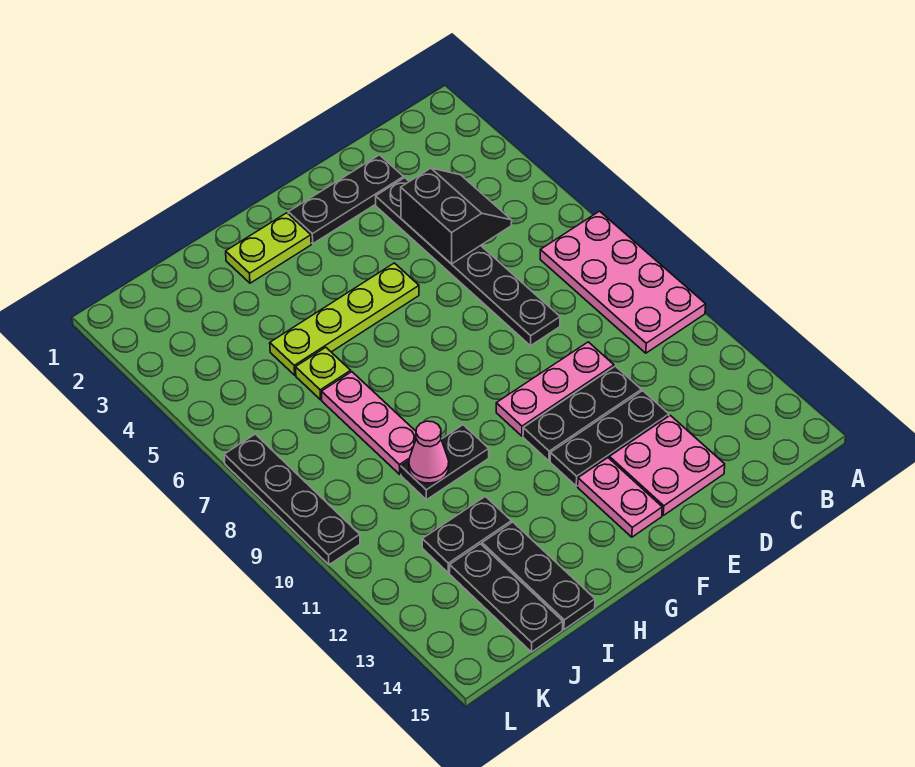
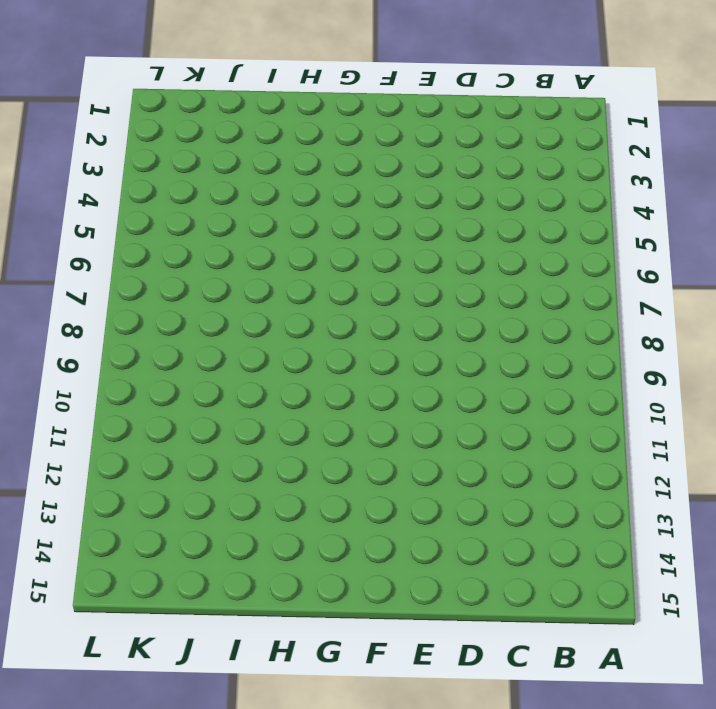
none -> pink plate A7:B10 level 1
none -> black plate D2:F2 level 1
none -> black plate D3:D8 level 1

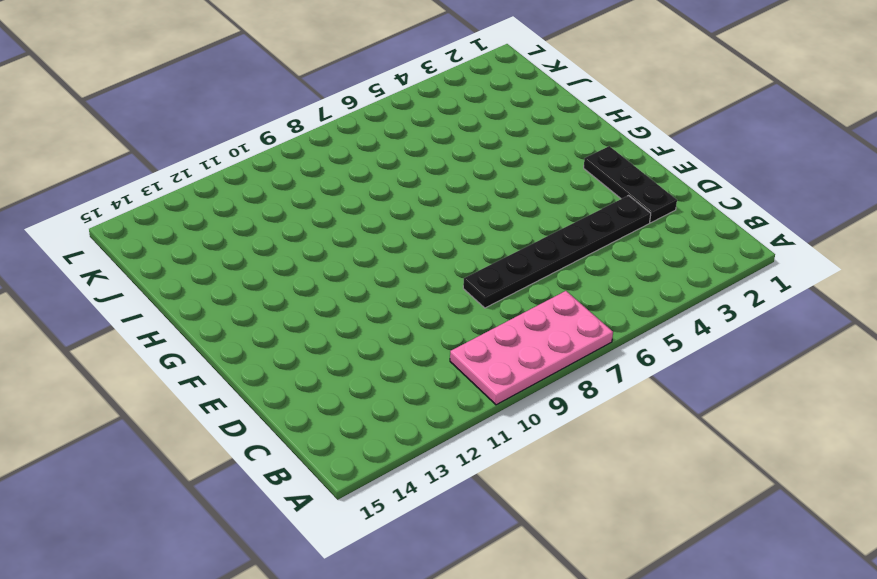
none -> pink plate D10:F10 level 1
none -> black plate D11:F11 level 1
none -> black plate D12:F12 level 1

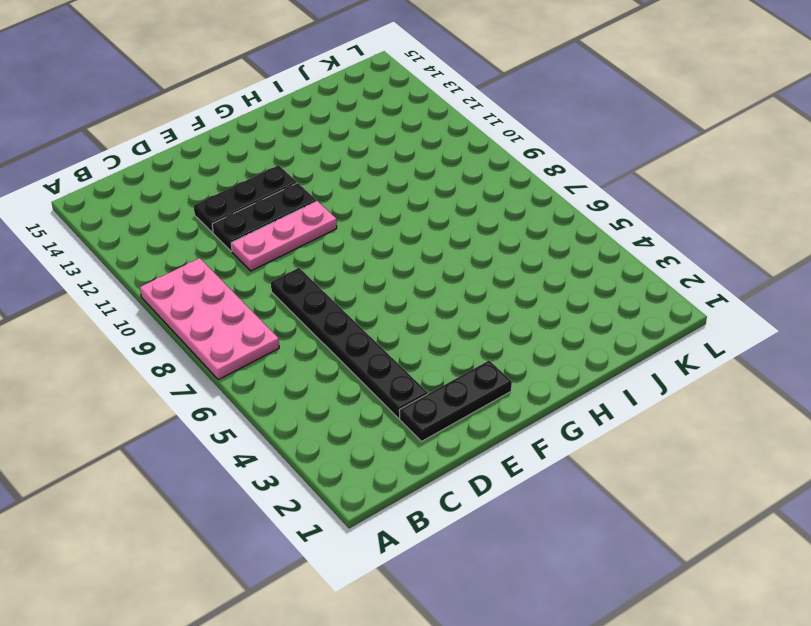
none -> pink plate D13:E14 level 1
none -> lime plate F5:I5 level 1
none -> pink plate F13:F14 level 1

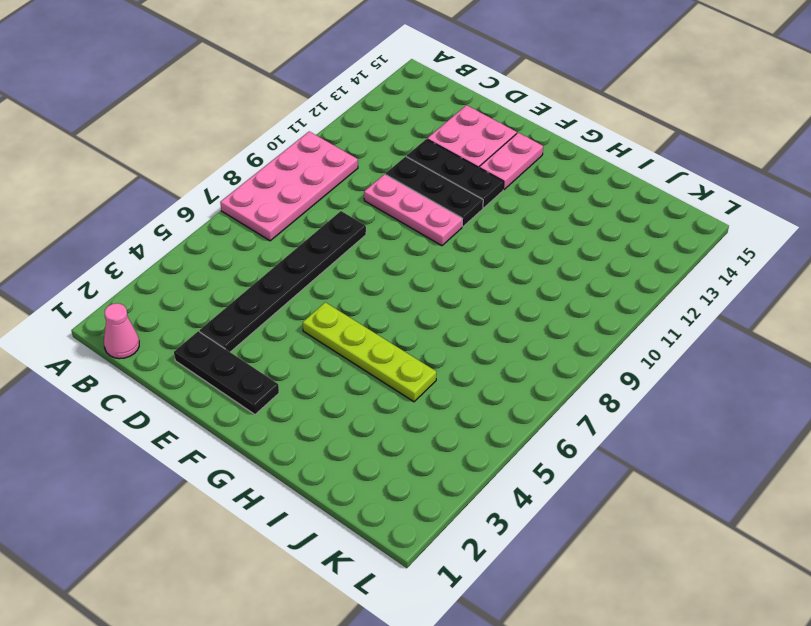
pink cone B1 level 1 -> pink cone I10 level 2
none -> lime plate G2:H2 level 1
none -> black plate H10:I10 level 1
none -> lime plate I6 level 1

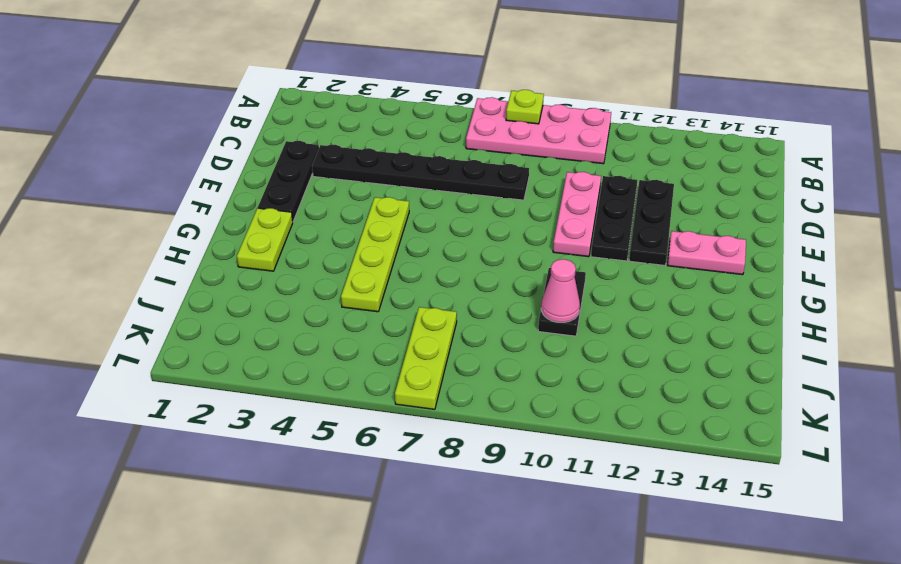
lime plate A8 level 2 -> lime plate I6 level 1
lime plate J7:L7 level 1 -> black plate L7:L10 level 1
none -> pink plate D13:E14 level 1
none -> pink plate I7:I9 level 1
none -> black plate I12:J12 level 1

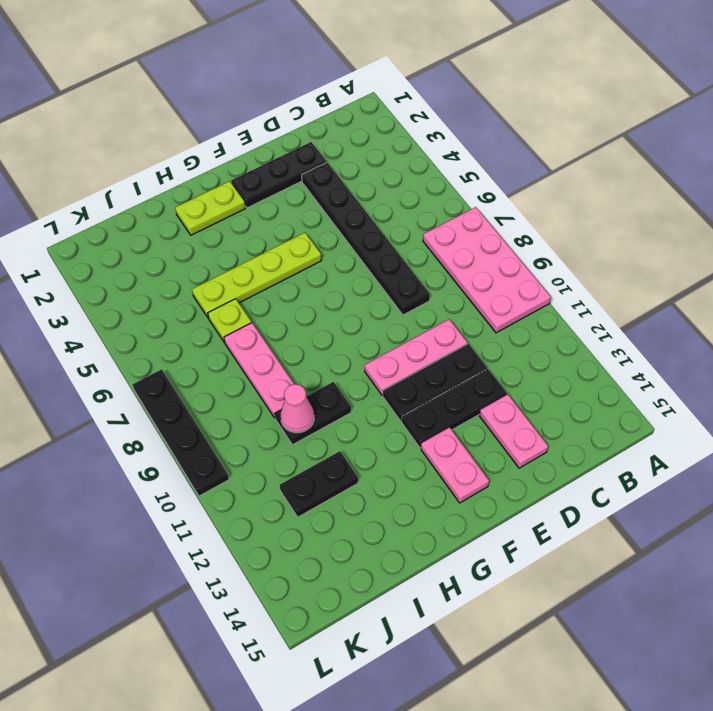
pink plate D13:D14 level 1 -> pink plate D13:E14 level 1
none -> black plate I13:I15 level 1
none -> black plate J13:J15 level 1
none -> black slope C4:D5 level 2 top D

